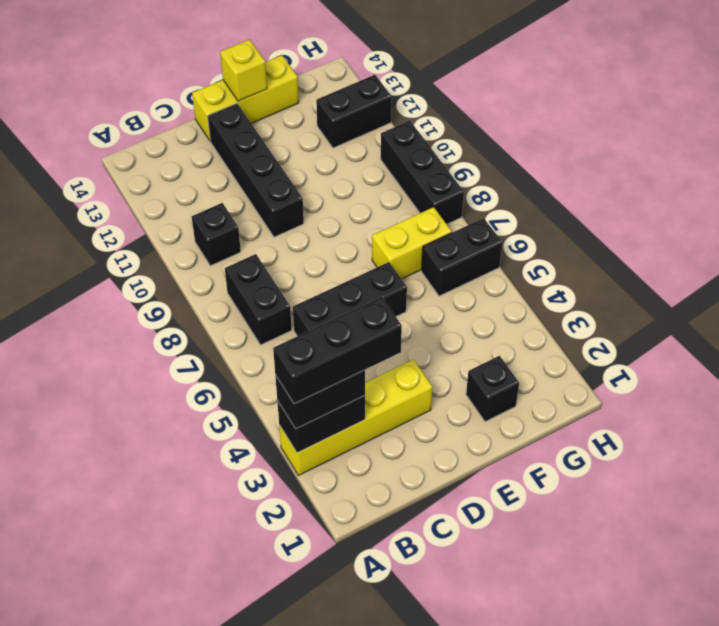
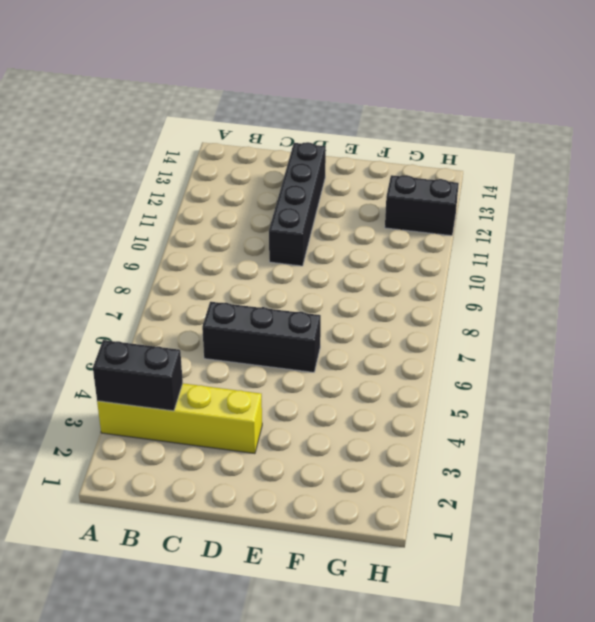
none -> black brick B7:B8 level 1
none -> black brick B10 level 1
none -> yellow brick D14:F14 level 1

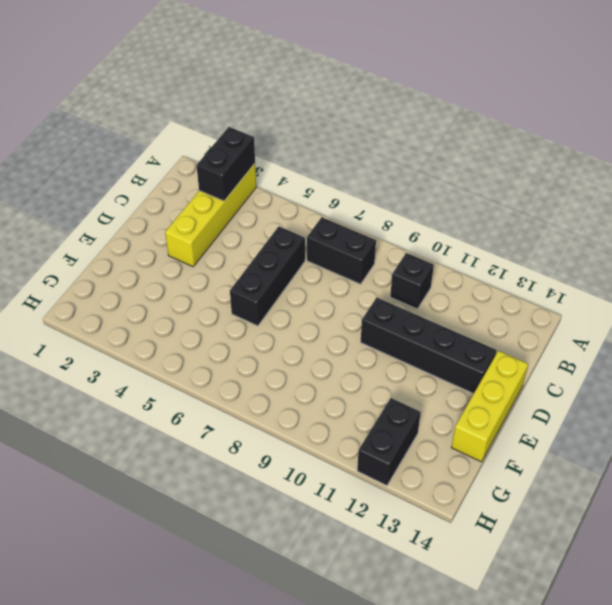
none -> black brick F2 level 1
none -> yellow brick F7:G7 level 1
none -> black brick G6:H6 level 1

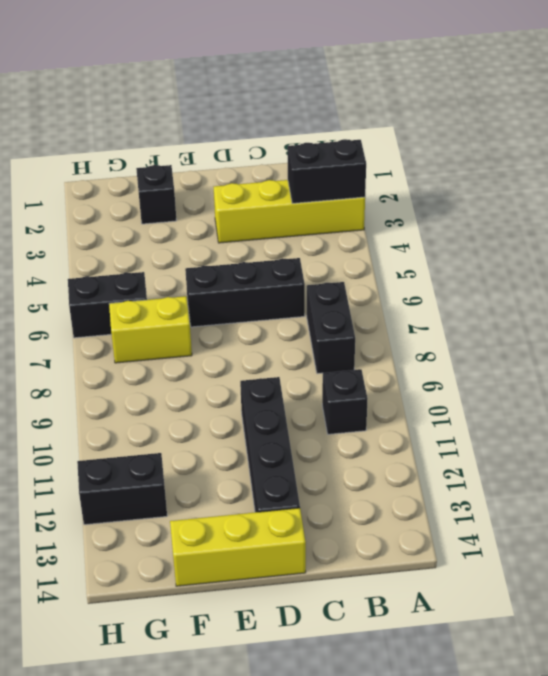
none -> black brick H8:H10 level 1
none -> yellow brick E14 level 2
none -> black brick A3:B3 level 3

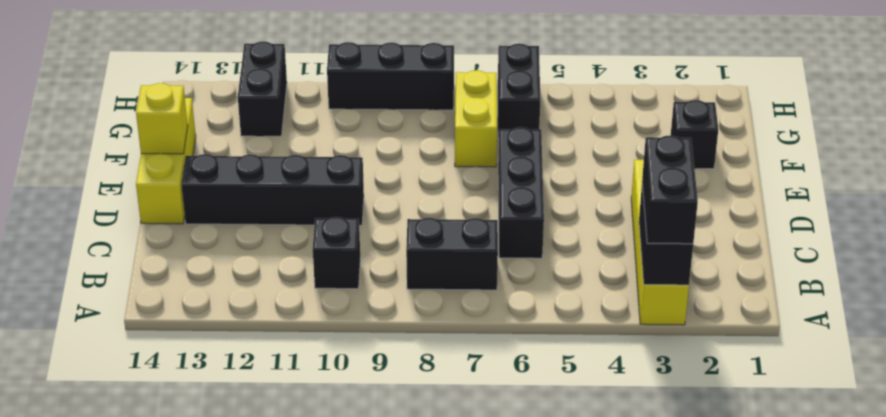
none -> black brick A3:C3 level 4

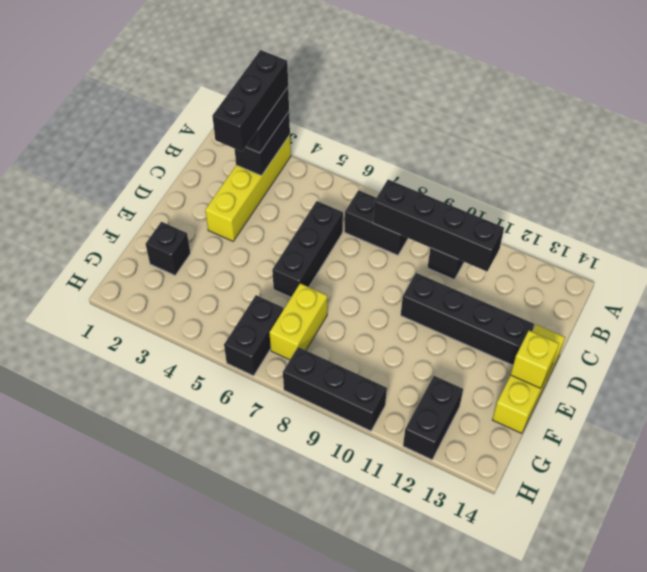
black brick B8:B11 level 2 -> none

